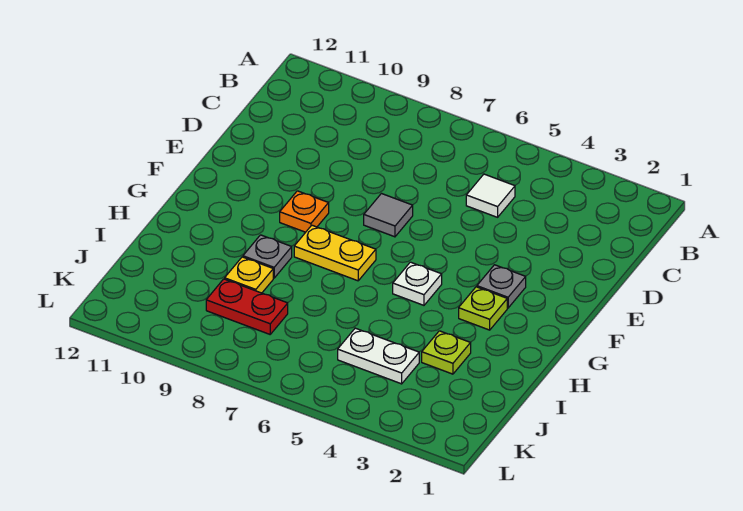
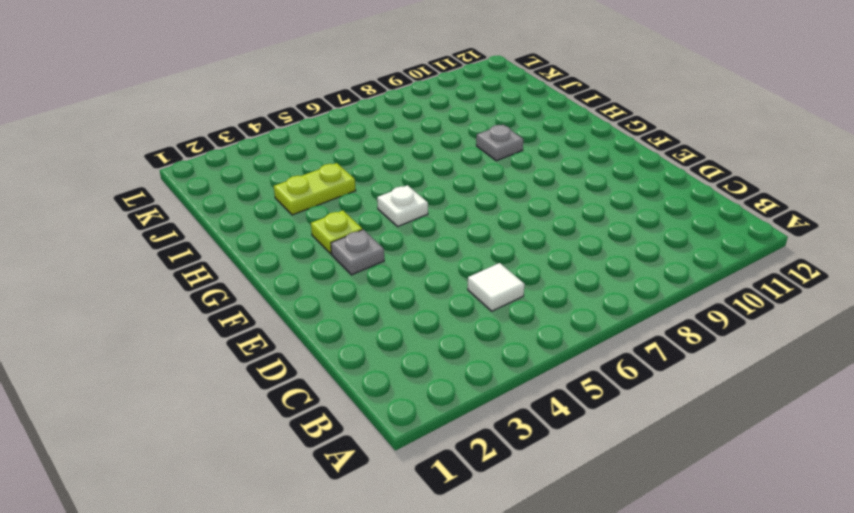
lime plate I3:I4 level 1 -> lime plate I3 level 1
none -> grey tile E7 level 1
none -> orange plate F9 level 1
none -> yellow plate G7:G8 level 1

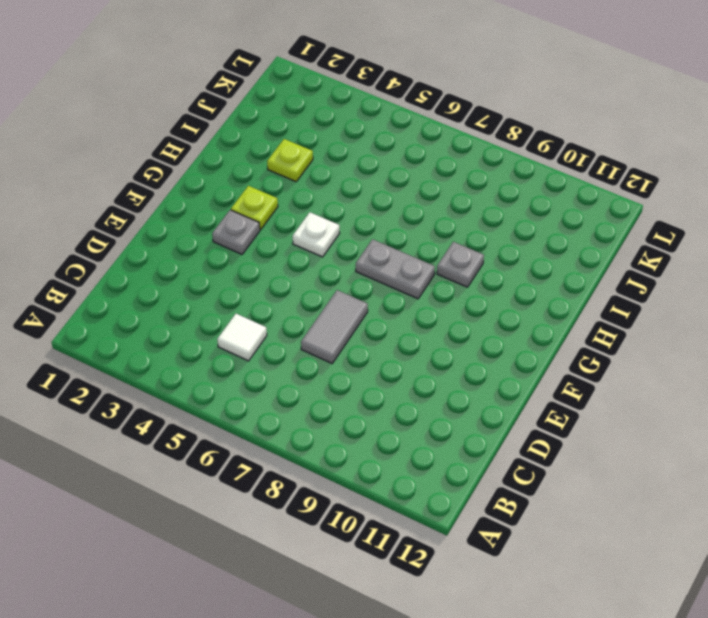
grey tile D7:E7 level 1 -> grey tile E7 level 1
grey plate G7:G8 level 1 -> yellow plate G7:G8 level 1
none -> orange plate F9 level 1
none -> yellow plate I9 level 1
none -> white plate J4:J5 level 1

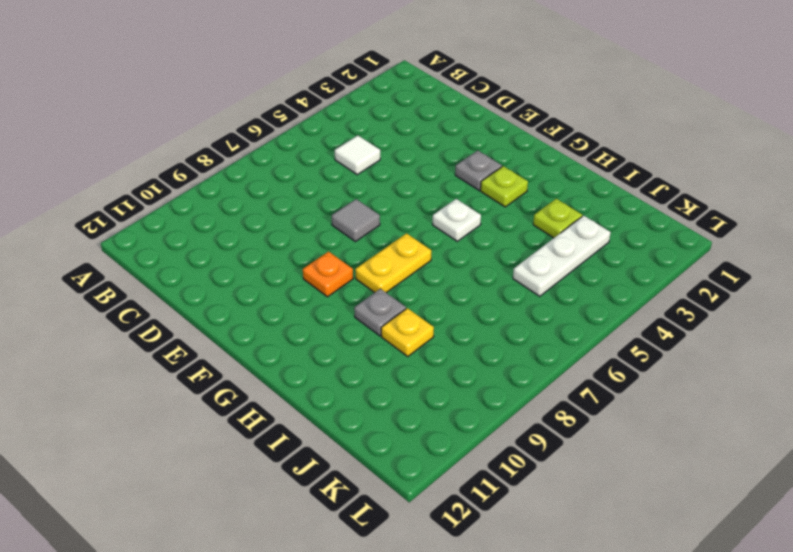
white plate J3:J5 level 1 -> white plate J4:J5 level 1
none -> red plate J8:J9 level 1

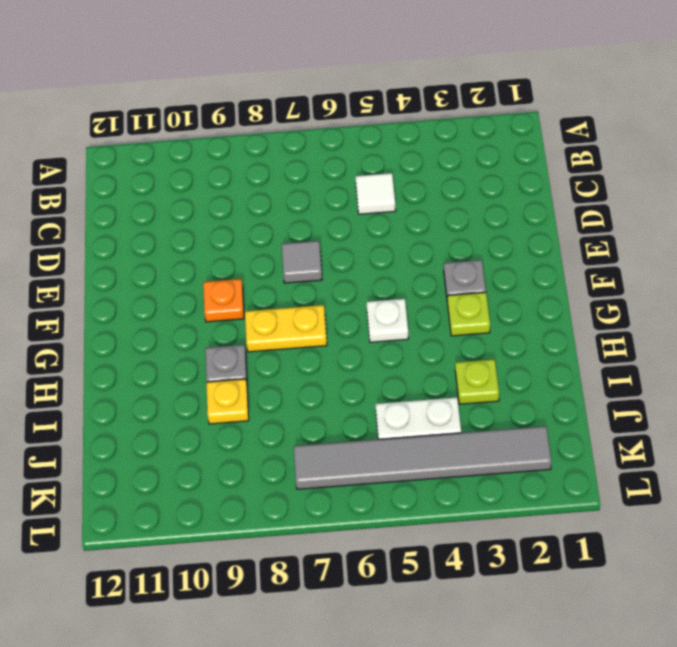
grey tile K2:K7 level 1 -> none
none -> red plate J8:J9 level 1

